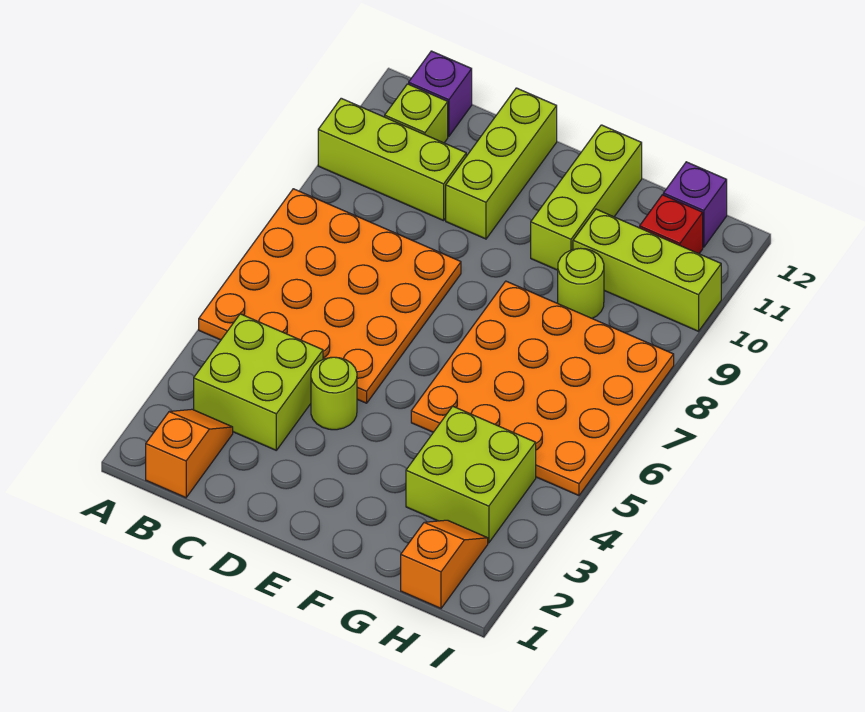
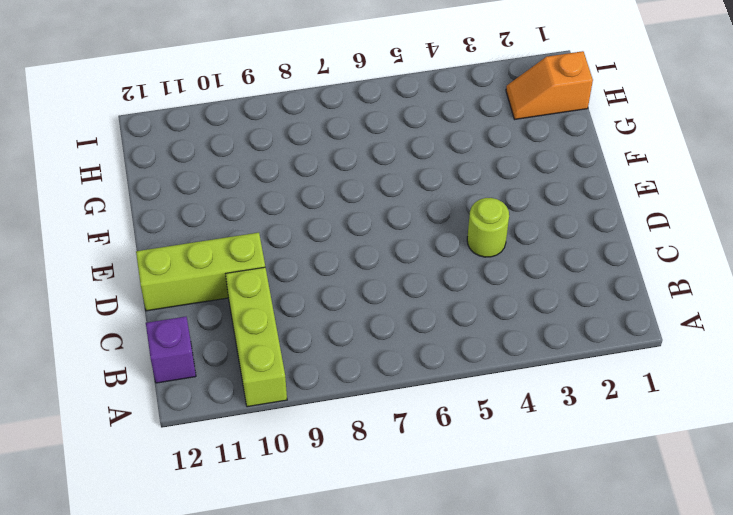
none -> orange plate A5:D8 level 1
none -> orange slope B1:B2 level 1 top 1
none -> lime brick B3:C4 level 1

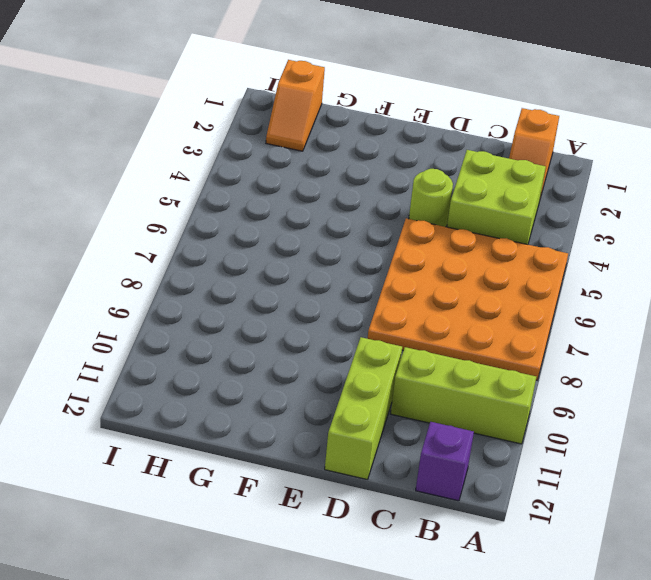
none -> lime brick B11 level 1
none -> orange plate F5:I8 level 1
none -> lime brick F10:F12 level 1

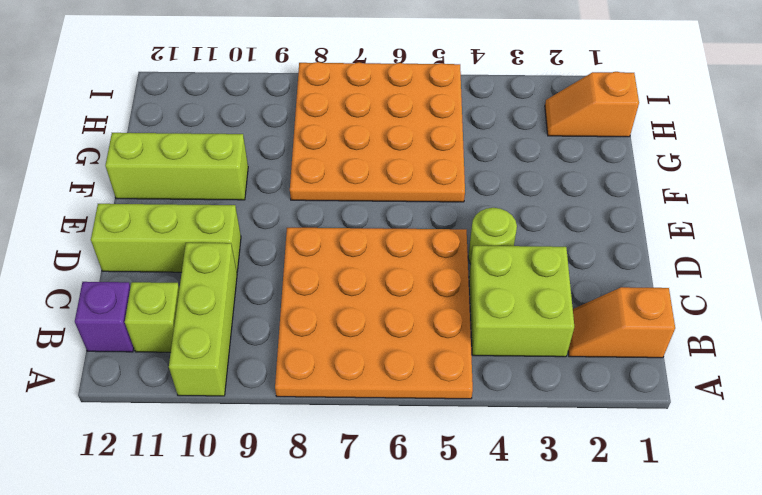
none -> lime brick G3:H4 level 1
none -> lime round brick G9 level 1
none -> lime brick G10:I10 level 1

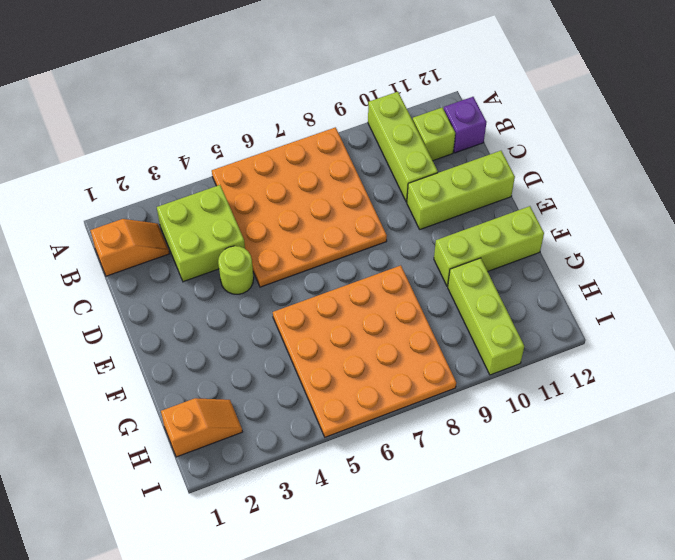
none -> lime brick G3:H4 level 1
none -> lime round brick G9 level 1
none -> red brick H11 level 1

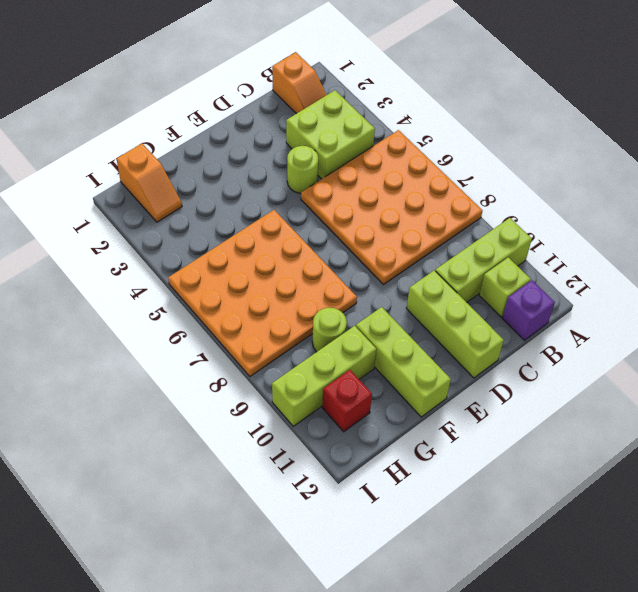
none -> lime brick G3:H4 level 1
none -> purple brick H12 level 1

